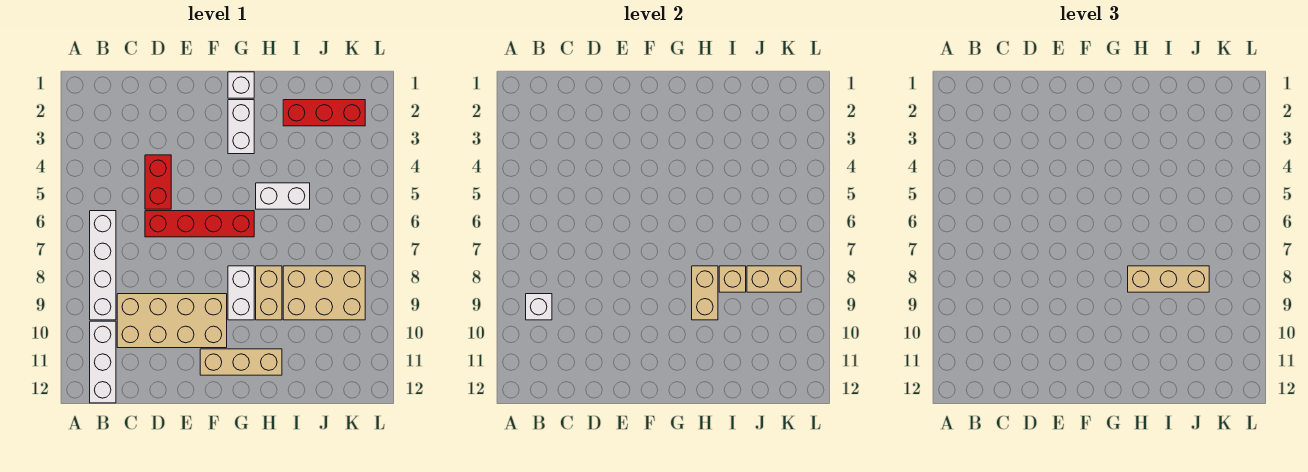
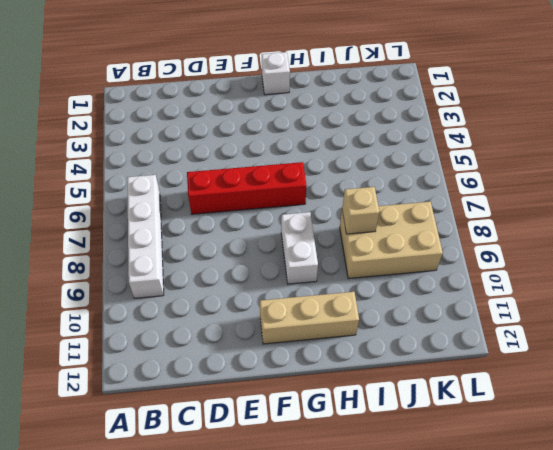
none -> white brick B10:B12 level 1
none -> tan brick C9:F10 level 1
none -> red brick D4:D5 level 1

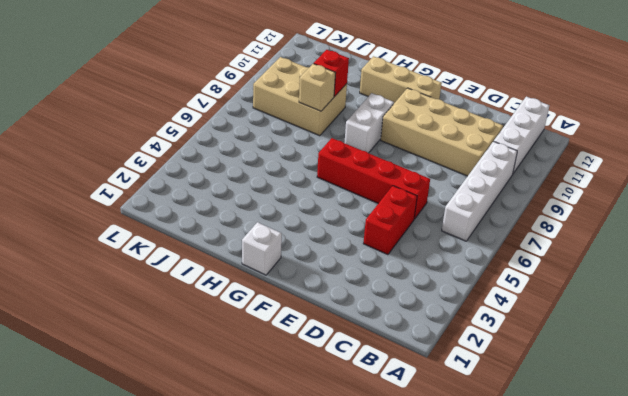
red brick I9 level 2 -> none
none -> white brick G2:G3 level 1
none -> white brick H5:I5 level 1
none -> tan brick H8:H9 level 1

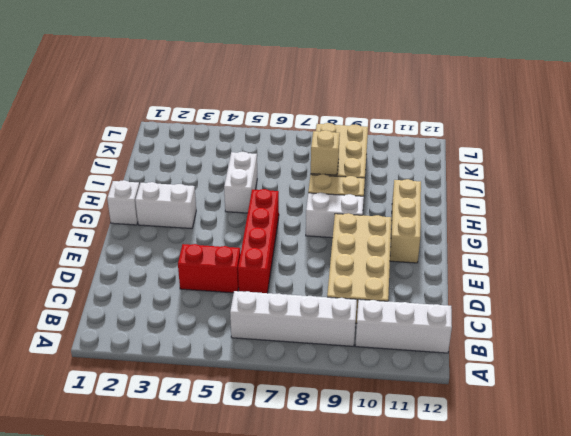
none -> red brick I2:K2 level 1
none -> white brick B9 level 2
none -> tan brick H8:H9 level 2

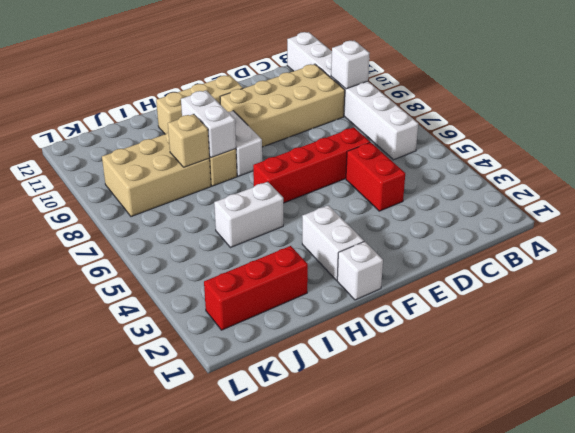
white brick H8:H9 level 2 -> tan brick H8:H9 level 2
none -> tan brick J8:K8 level 2
none -> tan brick H8:J8 level 3

